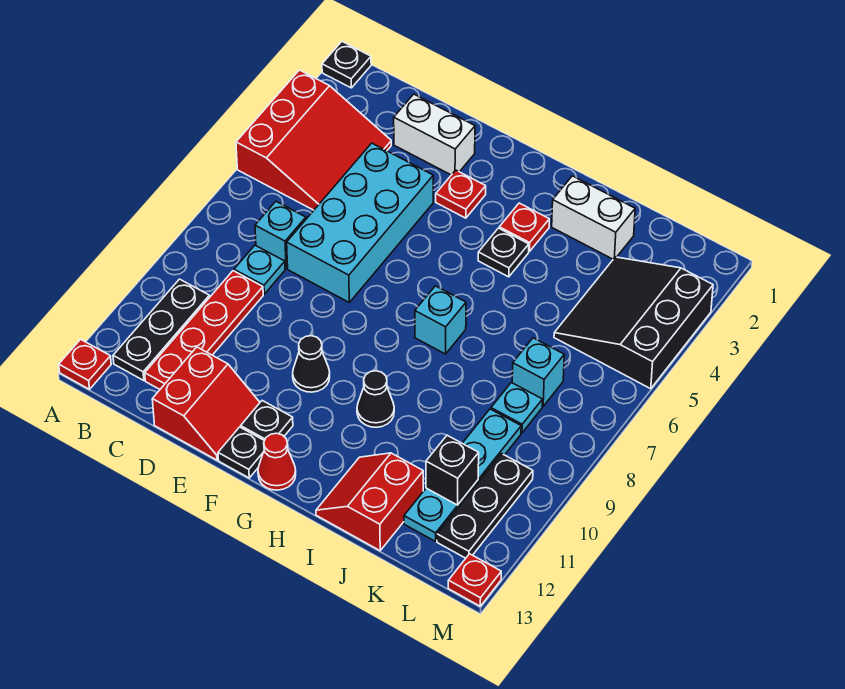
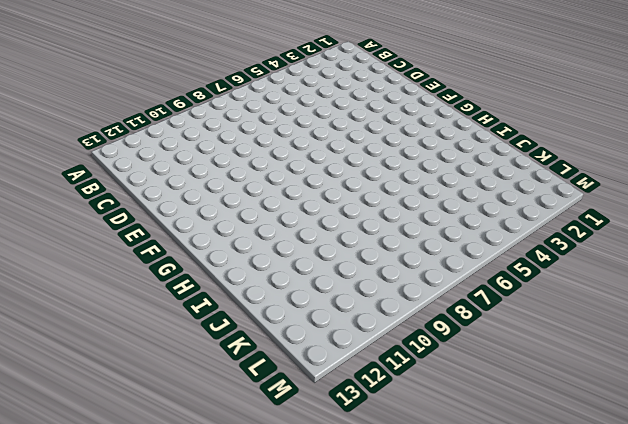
none -> black plate A1 level 1
none -> red slope A3:C5 level 1 top A
none -> red plate A13 level 1

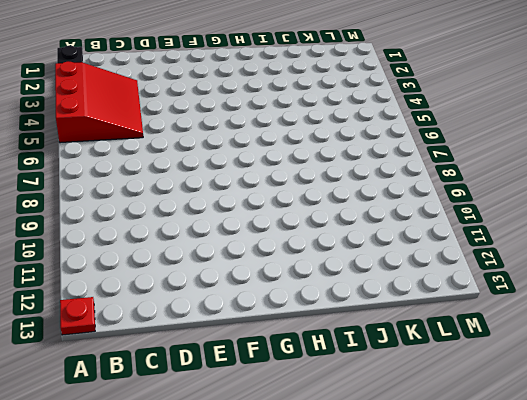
none -> black plate B10:B12 level 1
none -> cyan brick C7 level 1
none -> cyan plate C8 level 1

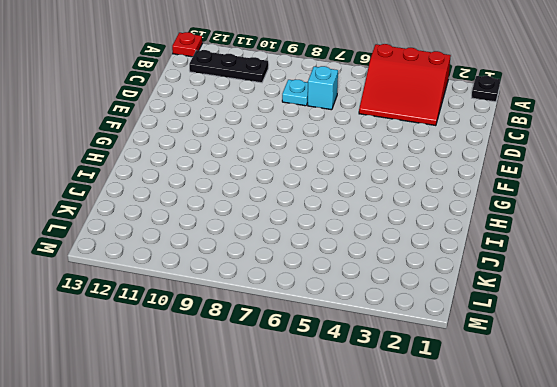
none -> red plate C9:C12 level 1
none -> white brick D2:E2 level 1
none -> cyan brick D4:E7 level 1

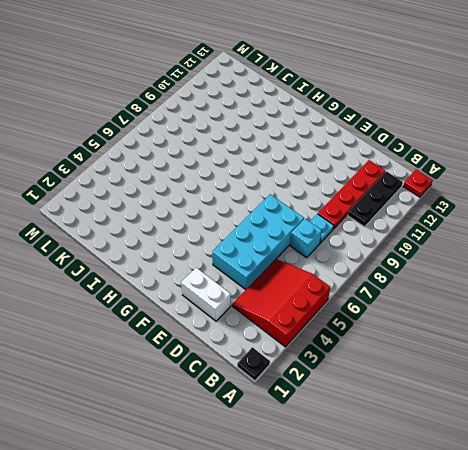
none -> red slope D12:E13 level 1 top D
none -> red plate F3 level 1
none -> black cone F10 level 1

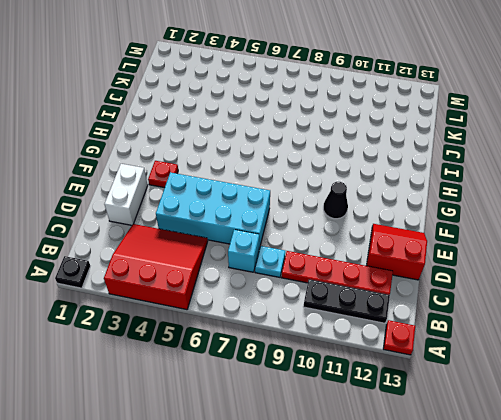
none -> black plate F12 level 1
none -> black plate F13 level 1
none -> red cone G13 level 1

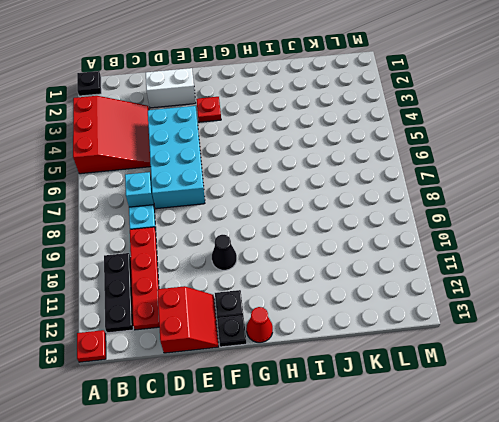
none -> red plate H3 level 1
none -> black plate H4 level 1
none -> cyan brick H7 level 1

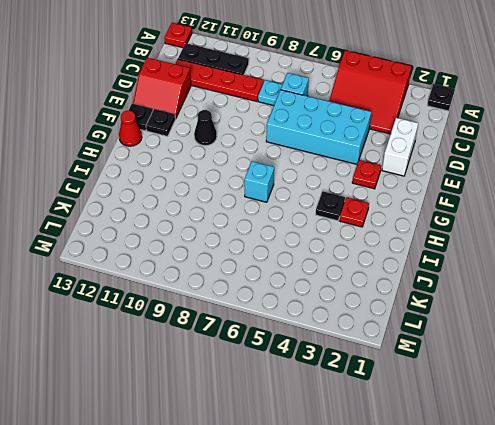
none -> black cone H10 level 1
none -> white brick I2:J2 level 1
none -> red slope I12:J13 level 1 top J

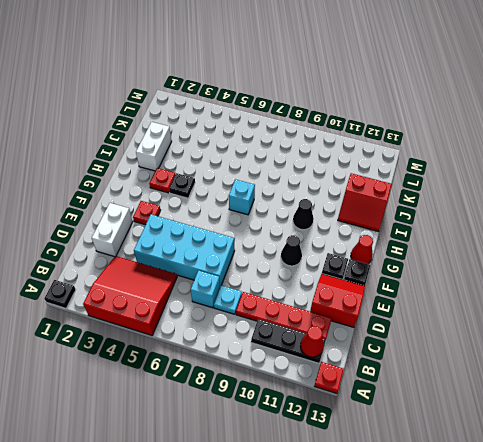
red cone B12 level 2 -> none
none -> black slope K3:M5 level 1 top M
none -> cyan brick K7 level 1
none -> cyan plate K8 level 1

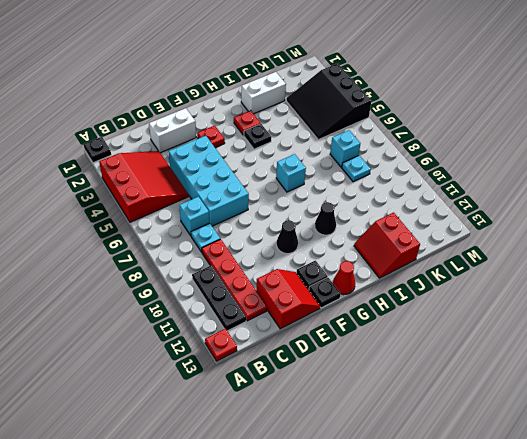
none -> cyan plate K9:K12 level 1
none -> black plate L10:L12 level 1
none -> red plate M13 level 1

